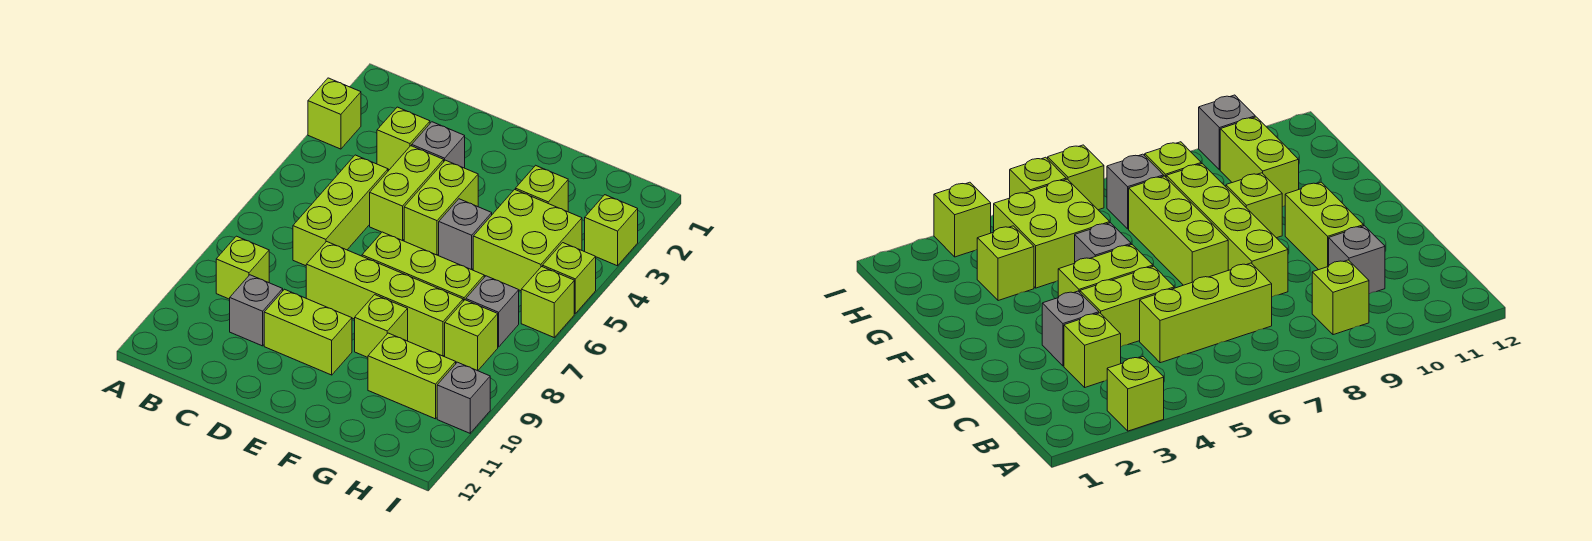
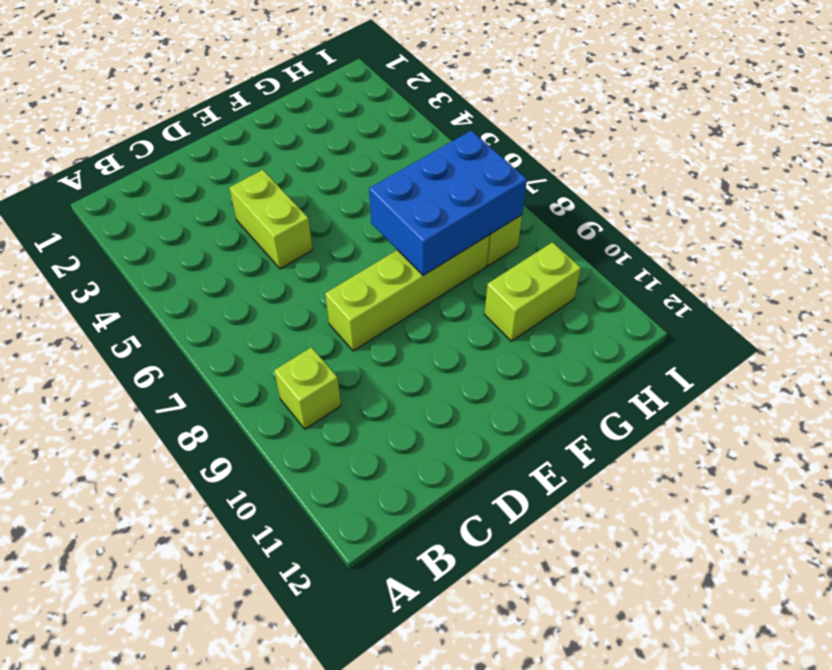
blue brick F7:H8 level 2 -> none
none -> lime brick A3 level 1
none -> lime brick C3 level 1
none -> lime brick C5:C7 level 1

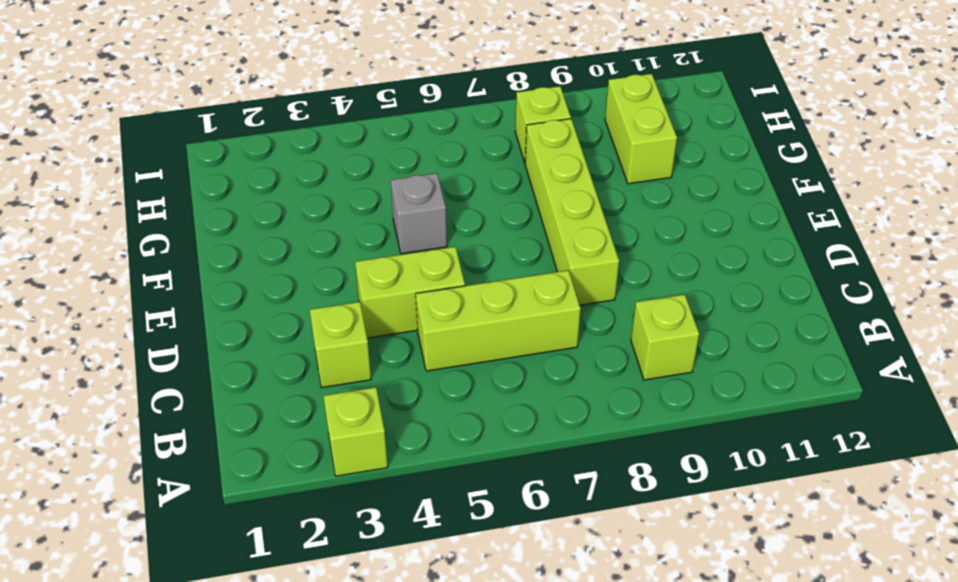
none -> grey brick C10 level 1
none -> grey brick D3 level 1
none -> lime brick D10:E10 level 1

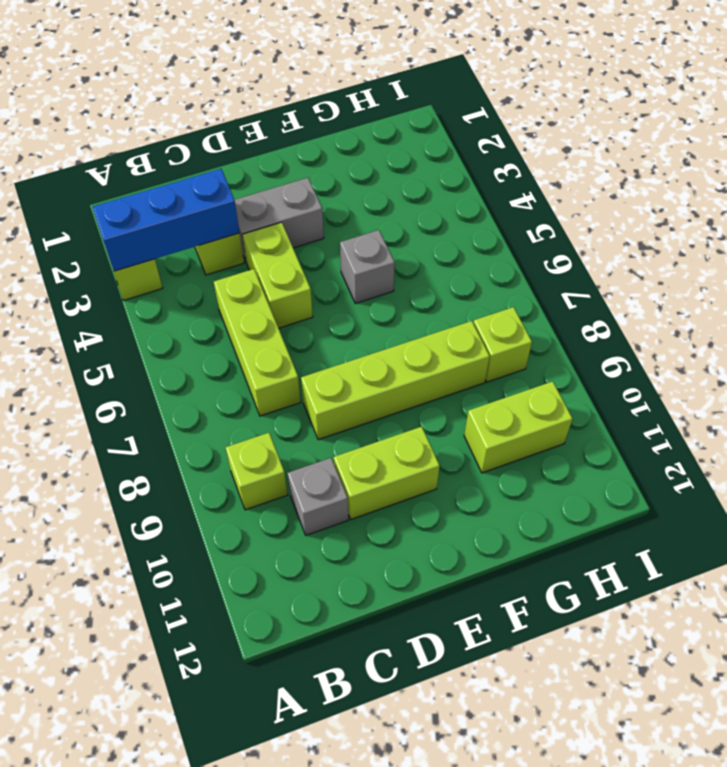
blue brick A3:C3 level 2 -> none
grey brick D3:E3 level 1 -> grey brick D3 level 1
none -> lime brick E4:E5 level 1
none -> lime brick E7:G7 level 1
none -> lime brick F9 level 1

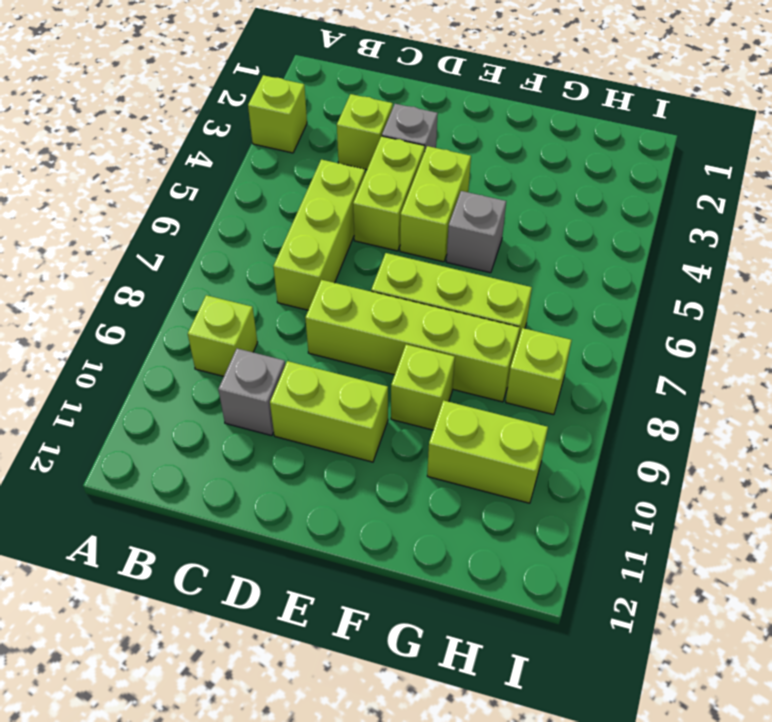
none -> lime brick G3 level 1
none -> lime brick G4:H5 level 1
none -> grey brick H7 level 1

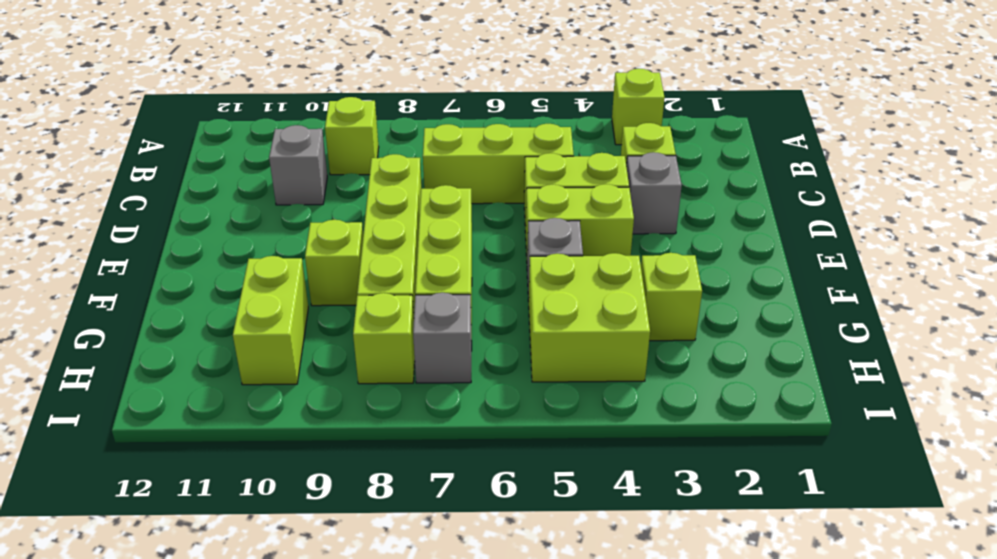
none -> lime brick D10:E10 level 1
none -> lime brick I3 level 1
none -> lime brick I5 level 1

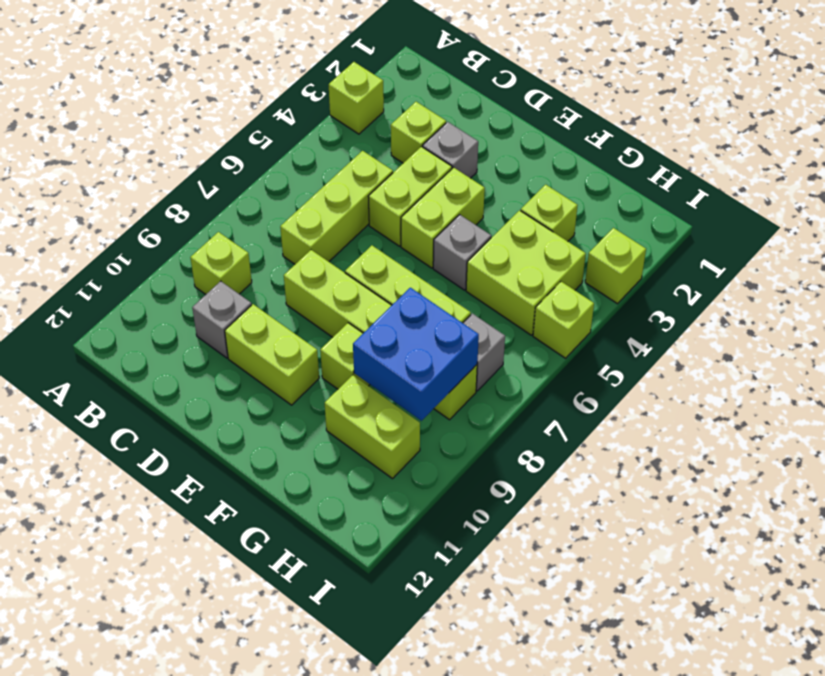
blue brick G8:H9 level 2 -> none
none -> lime brick I6 level 1
none -> grey brick I10 level 1

